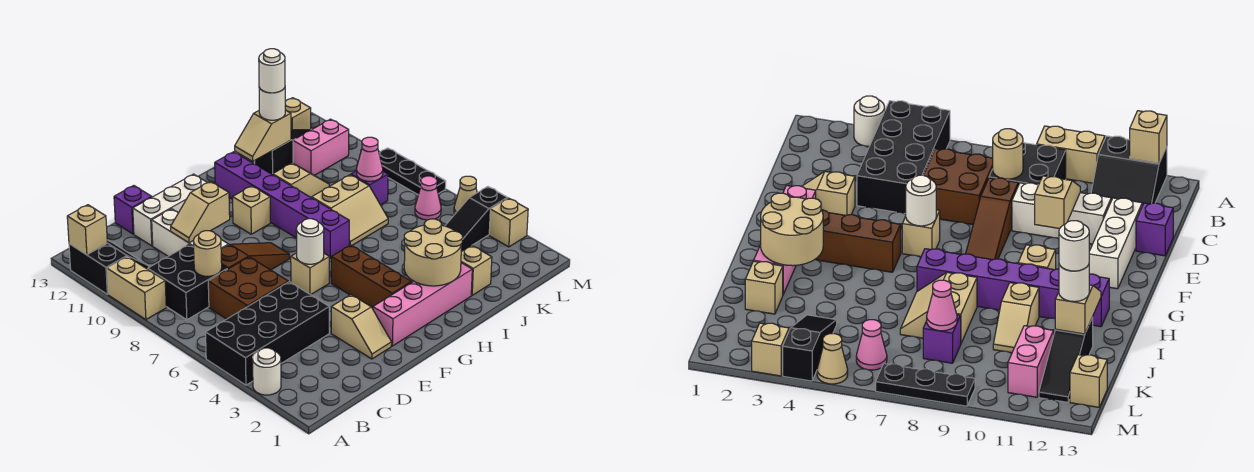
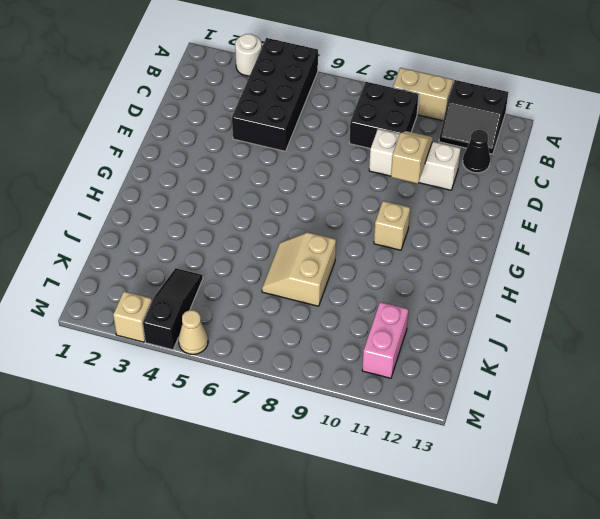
black cone C12 level 1 -> none
none -> brown brick C6:D7 level 1
none -> brown slope D8:F8 level 1 top D
none -> white brick D12:F12 level 1
none -> purple brick D13 level 1

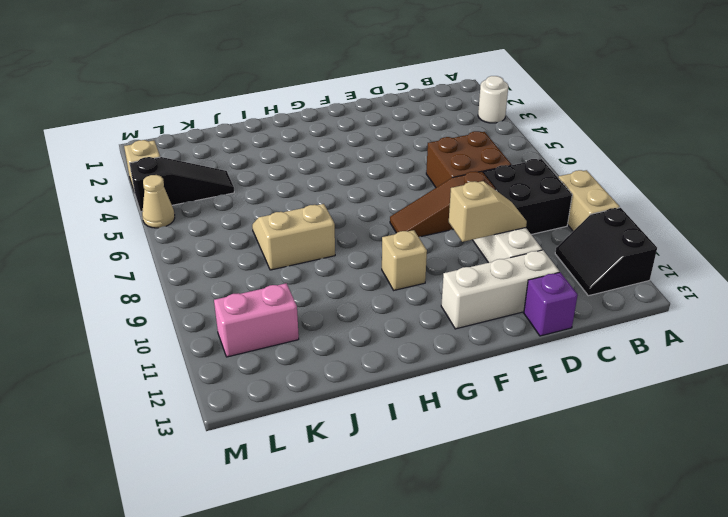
none -> black brick A4:D5 level 1
none -> tan slope E2:E3 level 1 top 3
none -> pink brick F2:I2 level 1
none -> tan brick F6 level 1

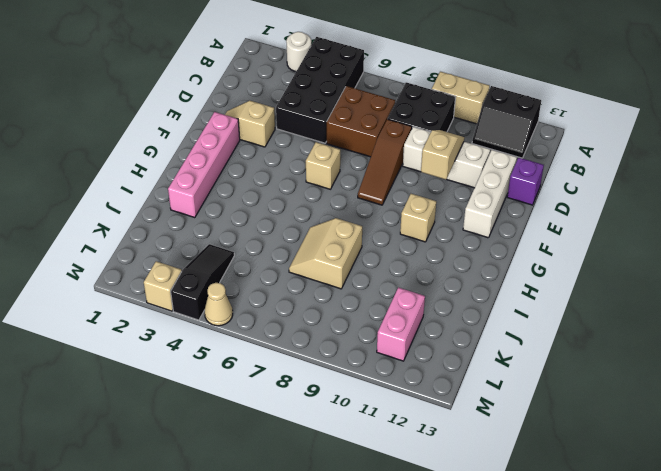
none -> brown brick G3:G5 level 1
none -> purple brick H7:H12 level 1
none -> tan slope I10:J10 level 1 top I
none -> tan brick J2 level 1

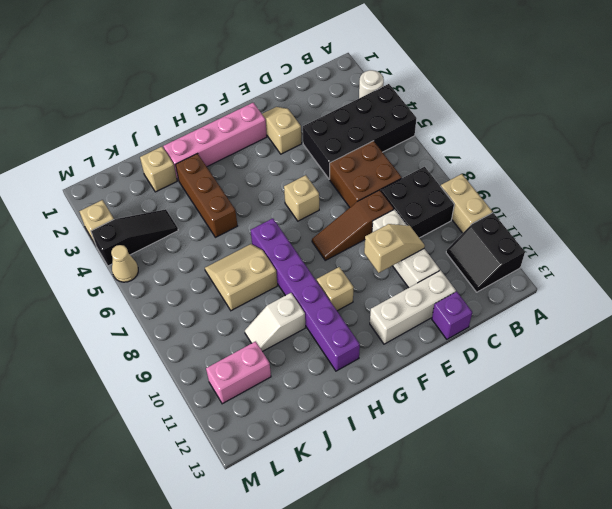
brown brick I3:I5 level 1 -> brown brick G3:G5 level 1
white slope I10:J10 level 1 top I -> tan slope I10:J10 level 1 top I
none -> black slope J12:L12 level 1 top J
none -> purple brick K8 level 1
none -> pink cone L6 level 1
none -> tan brick L13 level 1

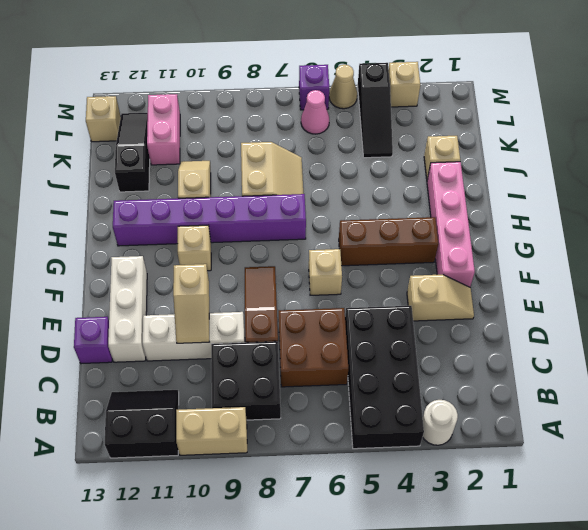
purple brick M6 level 1 -> purple brick K8 level 1
none -> black plate M7:M9 level 1
none -> tan brick A12 level 2
none -> tan round brick C8 level 2
none -> white round brick F6 level 2

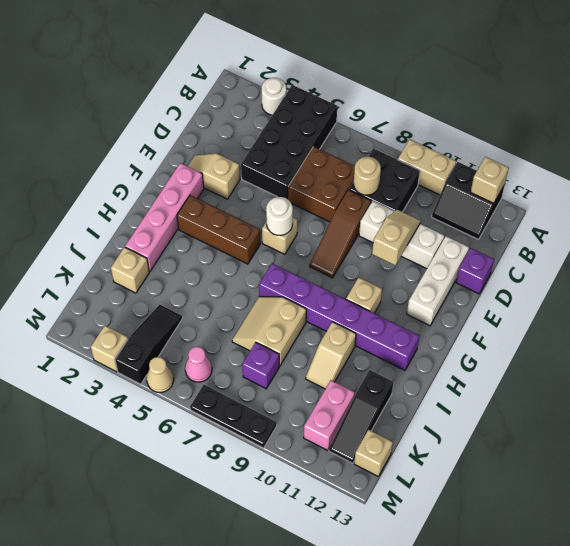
none -> tan round brick H2:I3 level 2
none -> tan slope I12:J12 level 2 top J
none -> pink cone K8 level 2
none -> white round brick J12 level 3

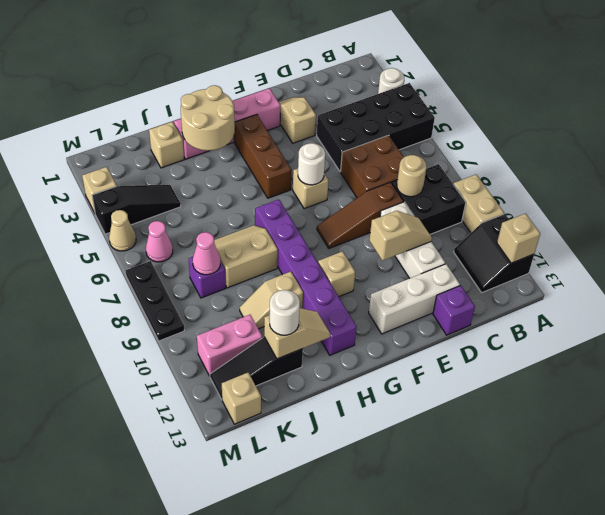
none -> white round brick J12 level 4

